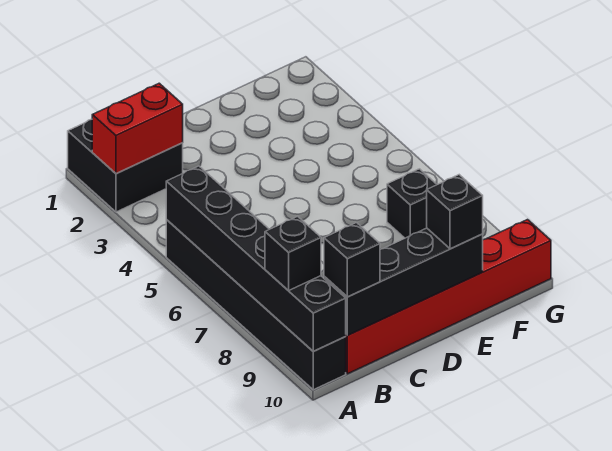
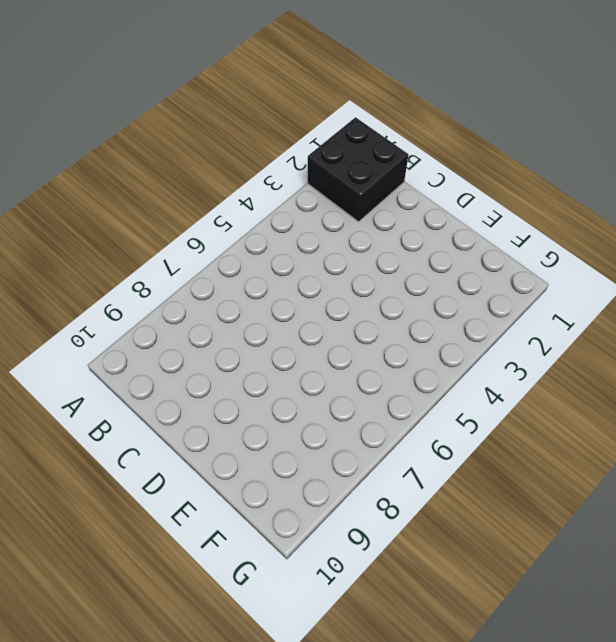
none -> black brick A5:A10 level 1
none -> red brick B10:G10 level 1

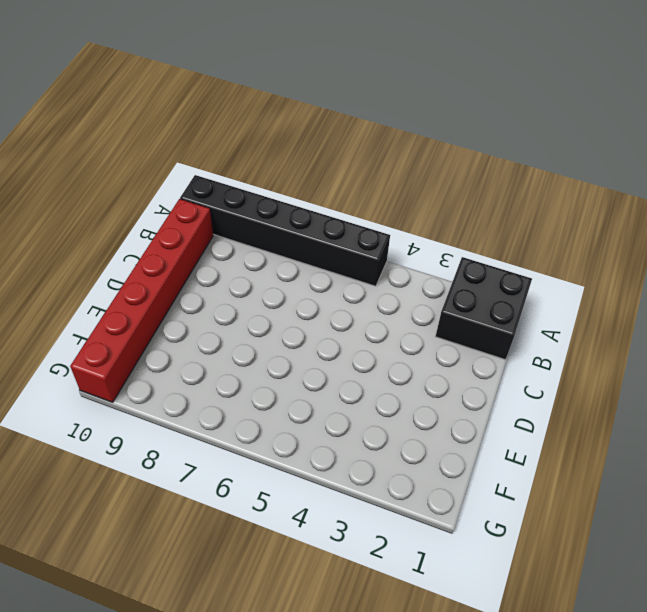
none -> black brick F7 level 1
none -> red brick A2:B2 level 2

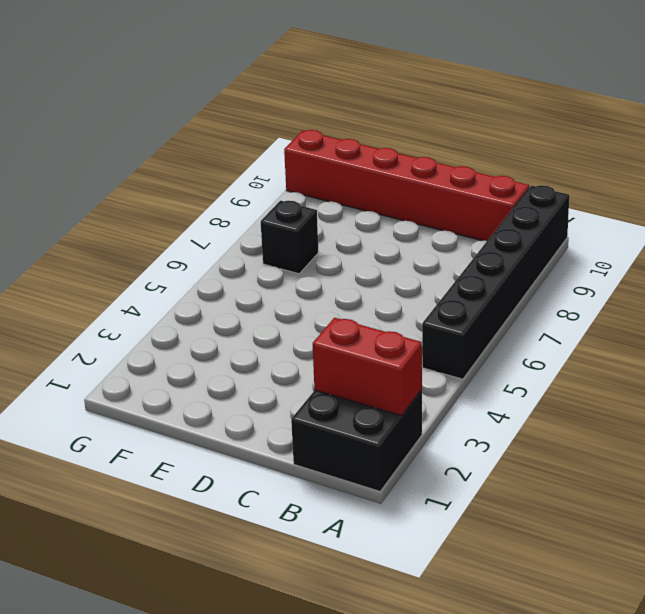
none -> black brick A5:A10 level 2
none -> black brick B10:E10 level 2

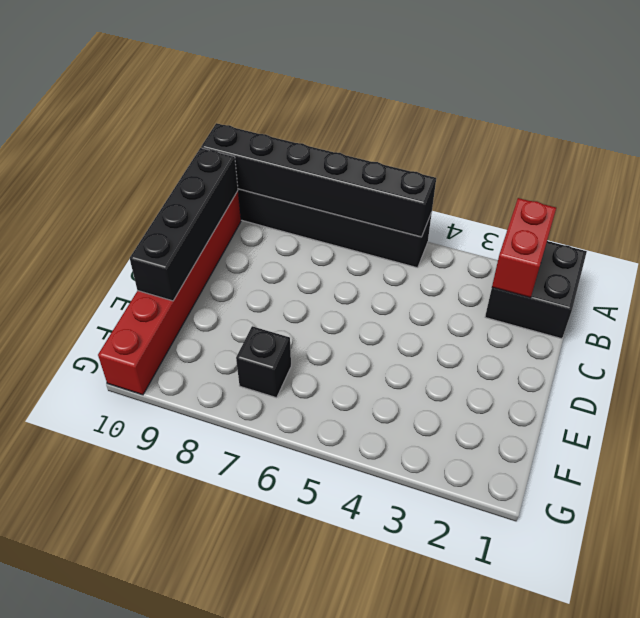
none -> black brick A9 level 3
none -> black brick B10 level 3

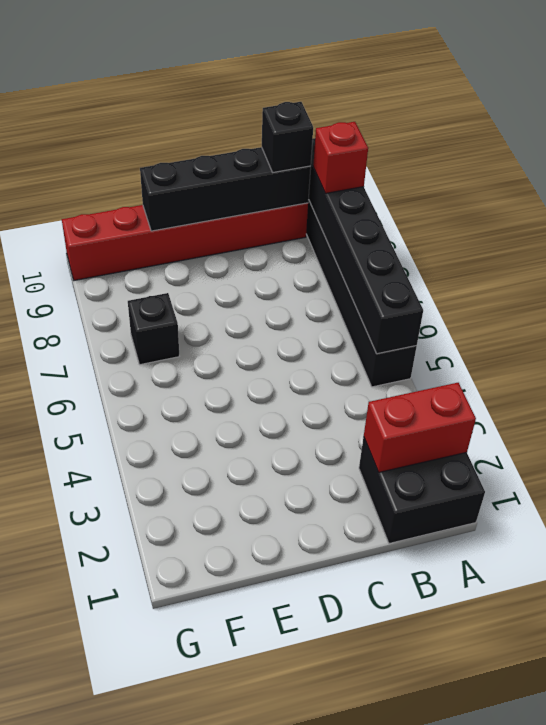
red brick A9 level 3 -> black brick A9 level 3
none -> black brick E10 level 3

